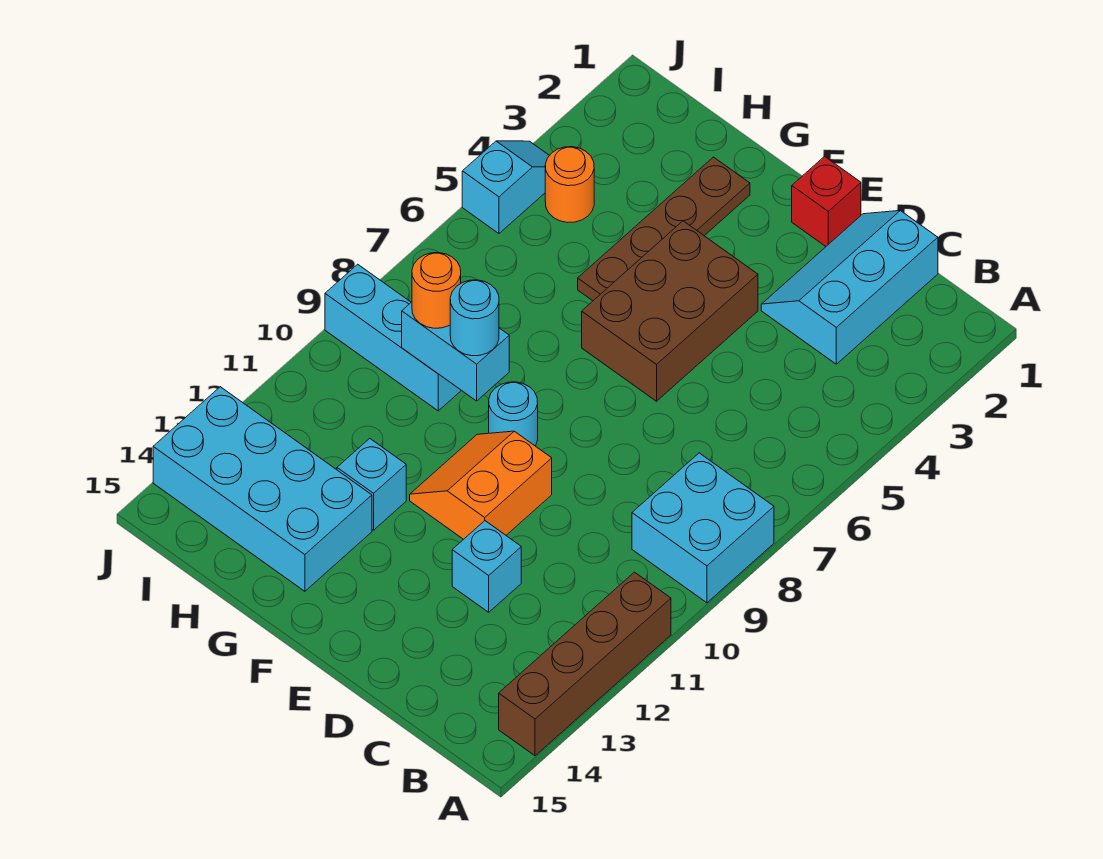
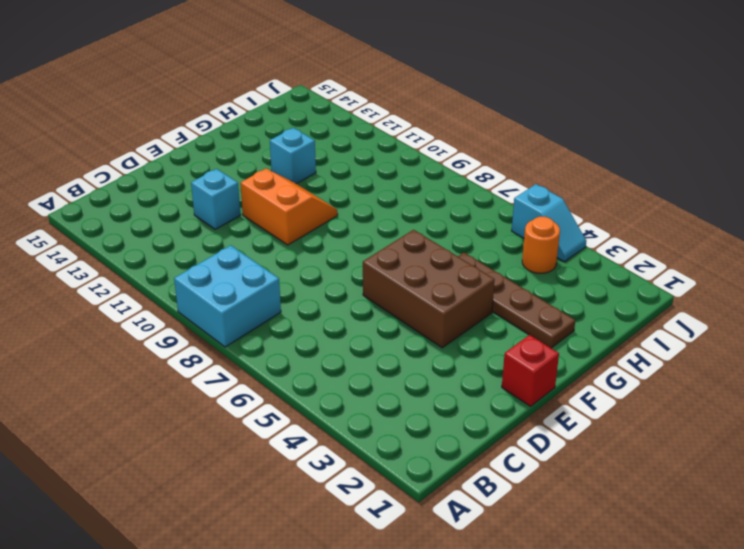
none -> brown brick A11:A14 level 1
none -> cyan slope C1:D3 level 1 top C
none -> cyan round brick F9 level 1

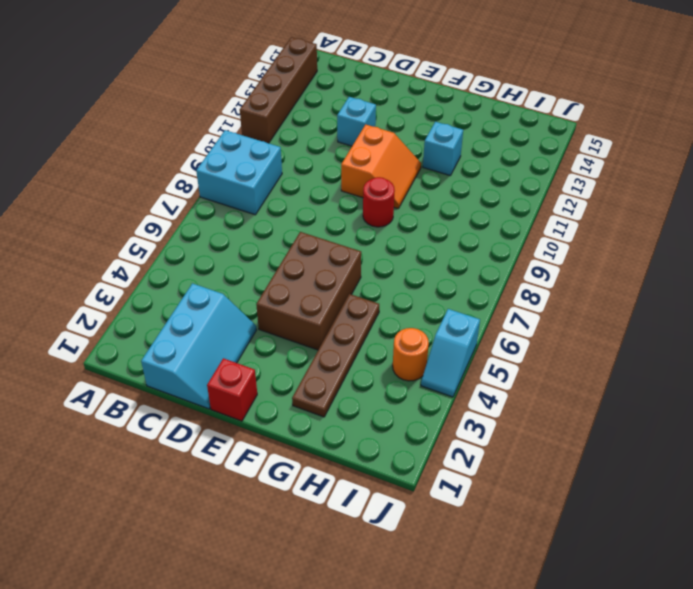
red round brick F9 level 1 -> cyan round brick F9 level 1
none -> cyan brick G13:J14 level 1
none -> cyan brick H9:J9 level 1
none -> cyan brick G9:H9 level 2

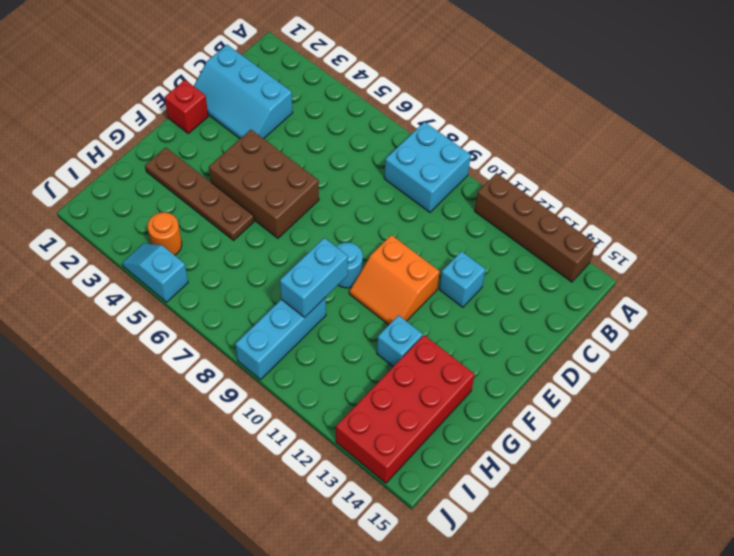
red brick G13:J14 level 1 -> cyan brick G13:J14 level 1
none -> cyan round brick G9 level 3
none -> orange round brick H9 level 3

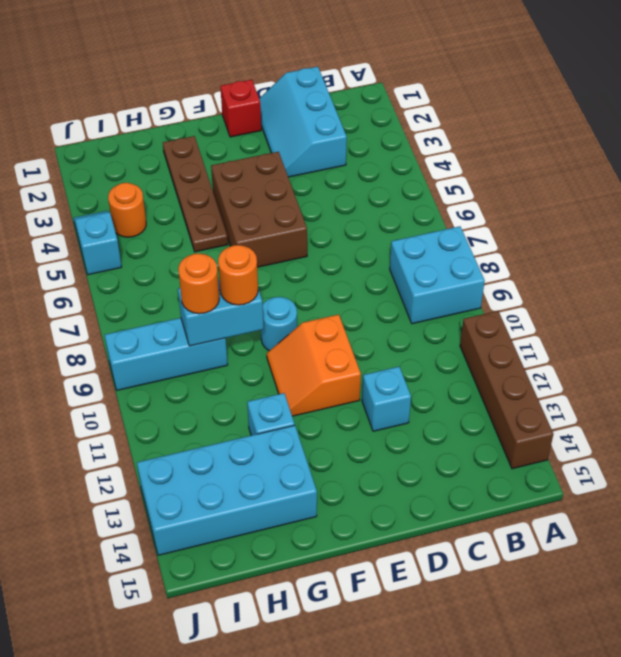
orange round brick G9 level 3 -> cyan round brick G9 level 3

